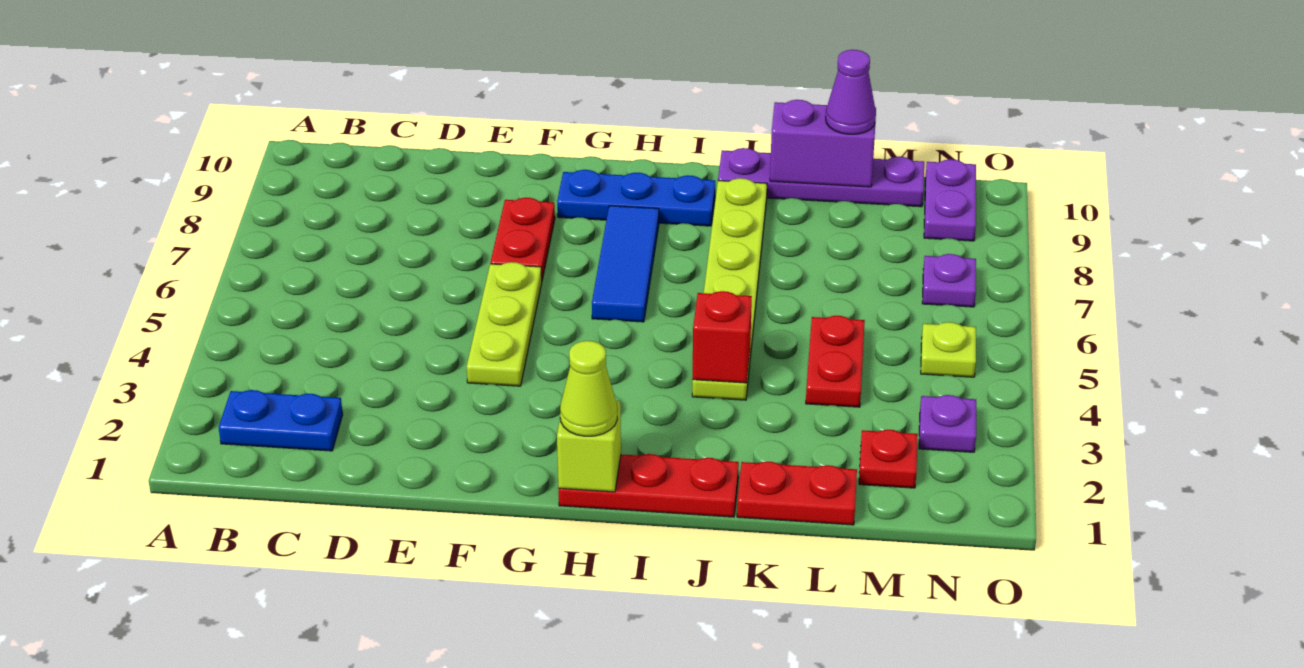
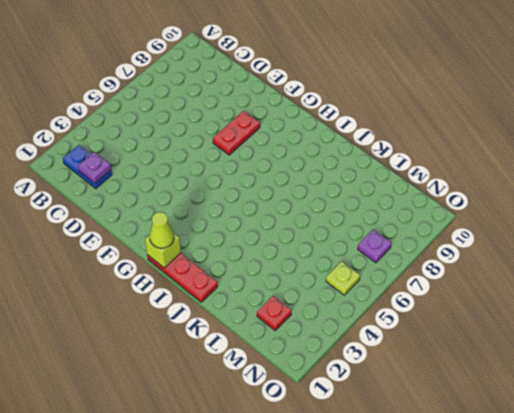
purple plate C2 level 2 -> purple plate N3 level 1
none -> lime plate F4:F6 level 1
none -> blue plate G9:I9 level 1
none -> blue tile H6:H8 level 1

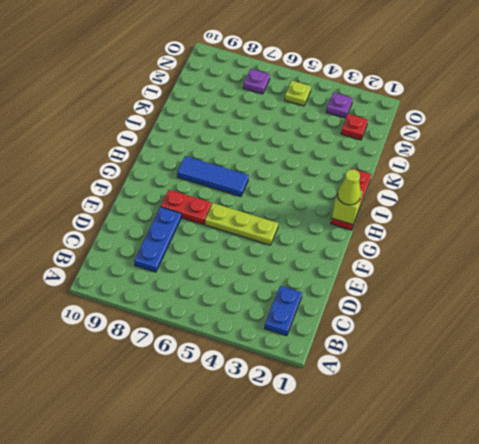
blue plate C8:E8 level 1 -> blue plate G9:I9 level 1
none -> lime plate J4:J9 level 1
none -> purple plate J10:M10 level 1
none -> red plate K1:L1 level 1

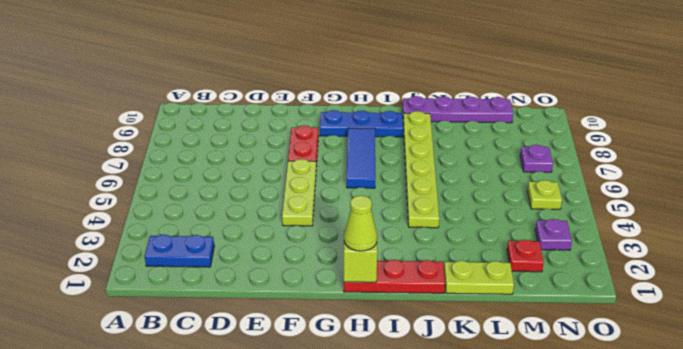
lime plate K1:L1 level 1 -> red plate K1:L1 level 1
none -> red plate L4:L5 level 1
none -> purple plate N9:N10 level 1
none -> red brick J4 level 2

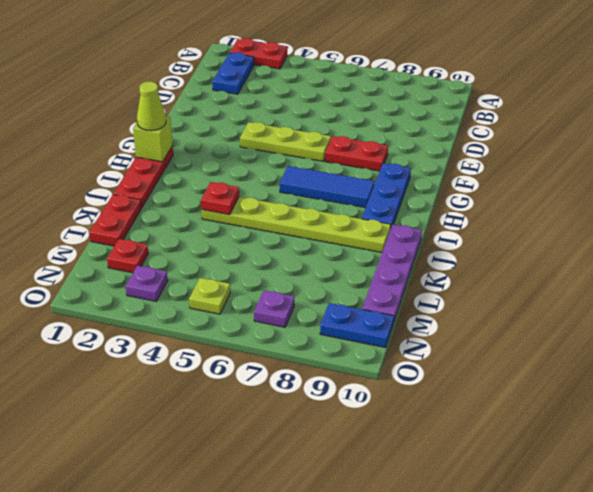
red plate A2:A3 level 1 -> red plate L4:L5 level 1
red plate J4 level 2 -> red brick J4 level 2
blue plate N9:N10 level 1 -> purple plate N9:N10 level 1
none -> purple brick K10:L10 level 2
none -> purple cone L10 level 3

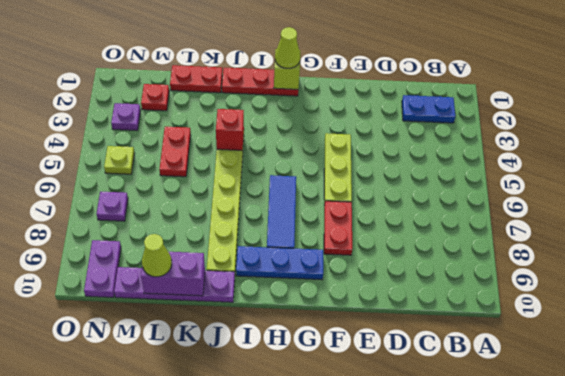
lime cone L10 level 3 -> purple cone L10 level 3

